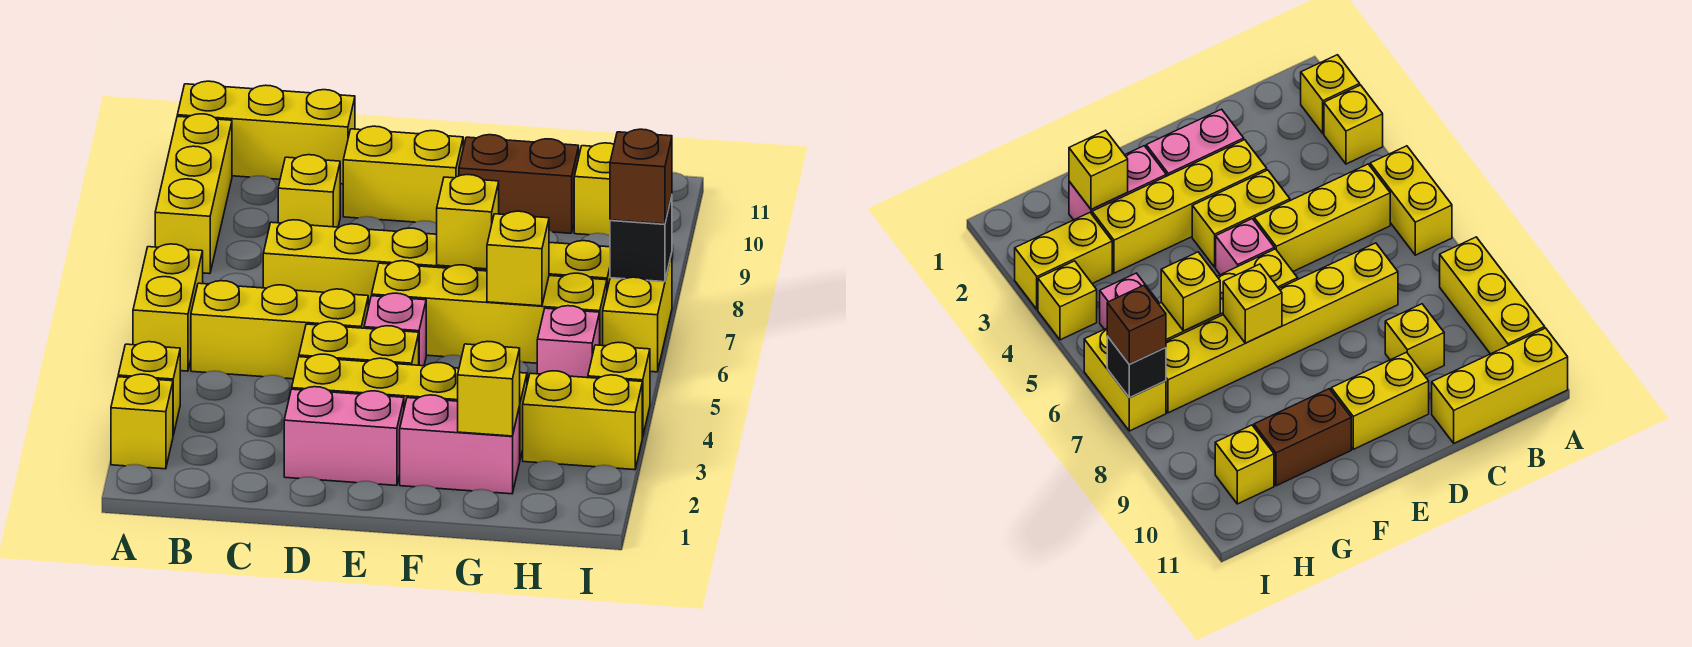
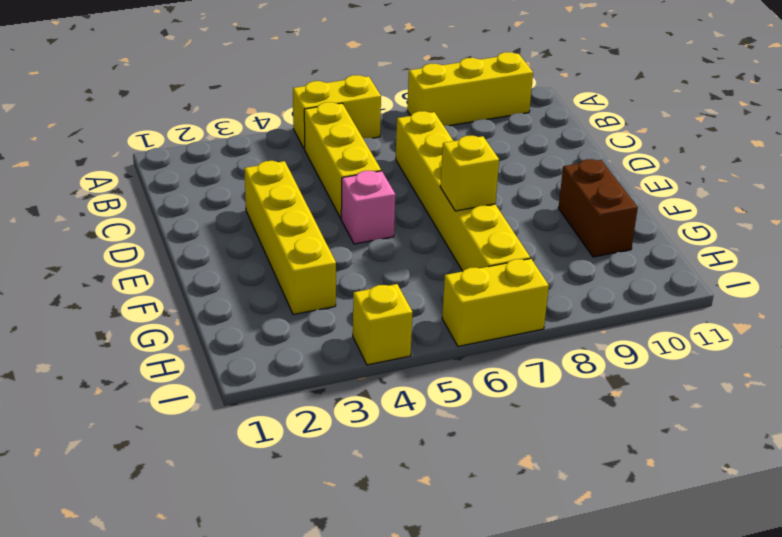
none -> yellow brick A2 level 1
none -> yellow brick A3 level 1
none -> yellow brick A11:C11 level 1

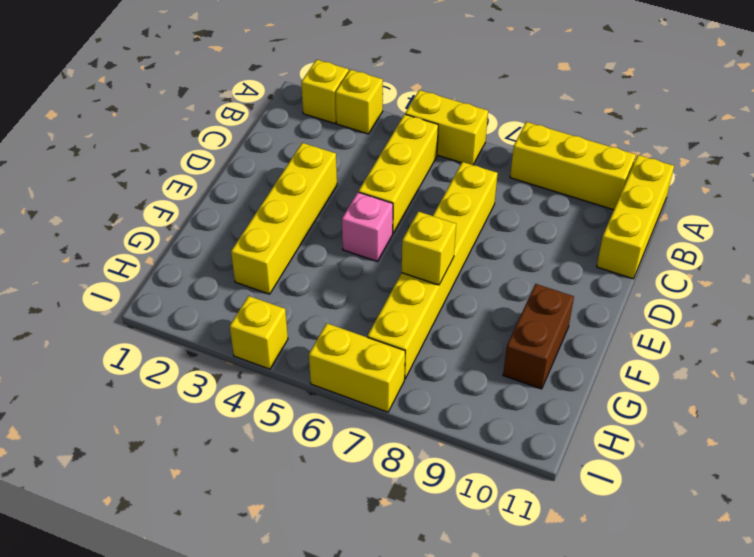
none -> yellow brick C9 level 1
none -> pink brick D2:E2 level 1
none -> yellow brick D4:E4 level 1

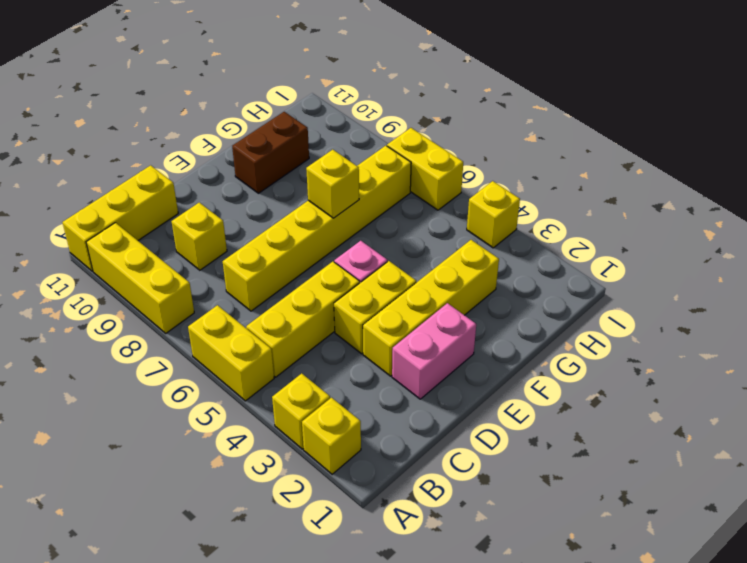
none -> yellow brick D10:E10 level 1
none -> yellow brick E6:H6 level 1
none -> pink brick F2:G2 level 1

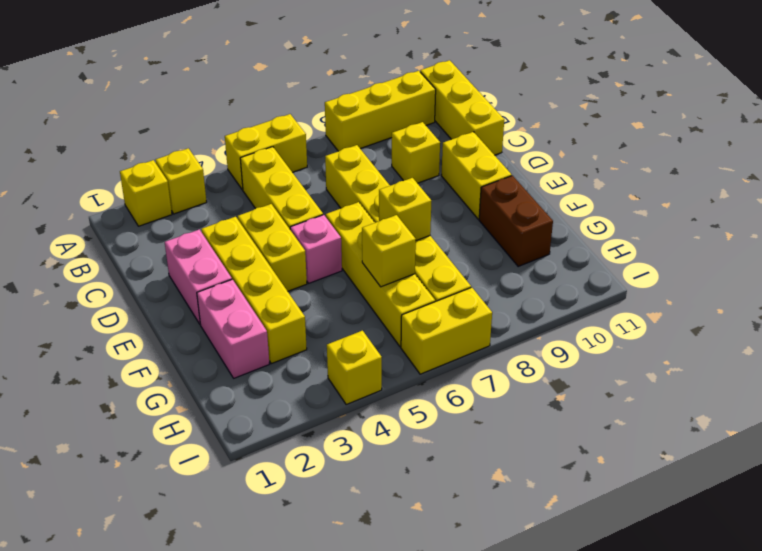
none -> yellow brick H3:I3 level 1
none -> pink brick H5 level 1
none -> yellow brick H10 level 1

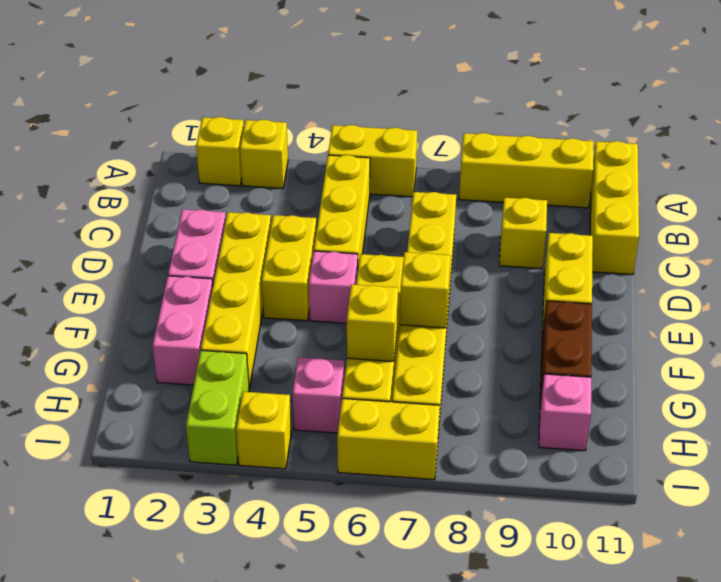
lime brick H3:I3 level 1 -> yellow brick H3:I3 level 1
pink brick H10 level 1 -> yellow brick H10 level 1
none -> yellow brick G2 level 2
none -> black brick I7 level 2
none -> brown brick I7 level 3

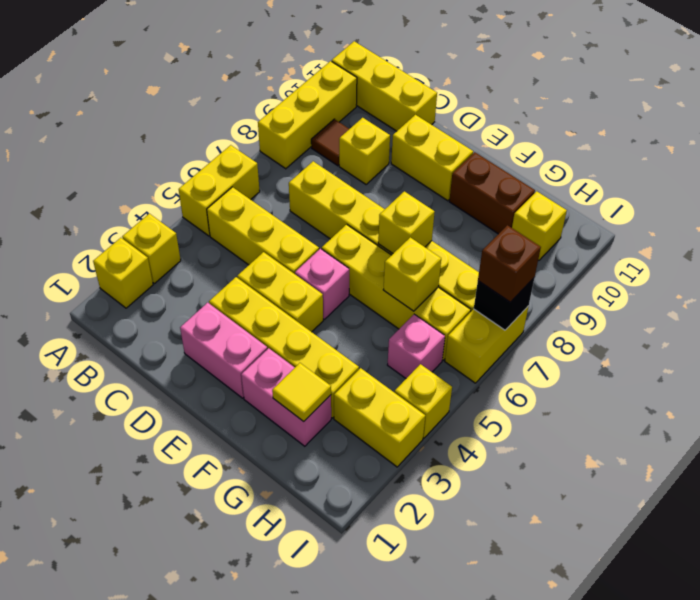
brown tile B9 level 1 -> none
yellow tile G2 level 2 -> yellow brick G2 level 2

